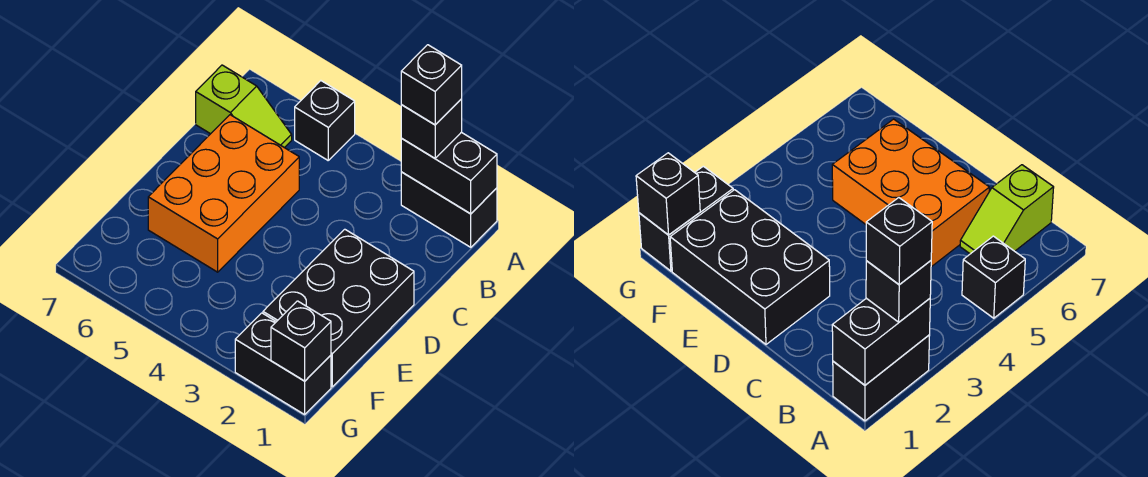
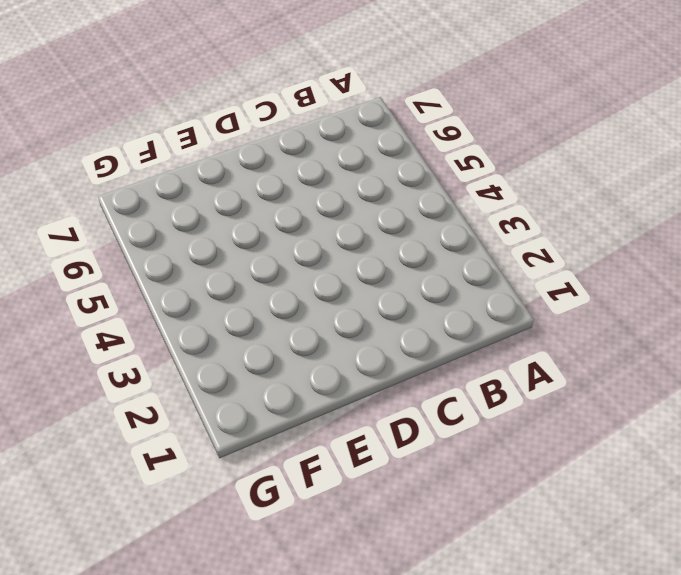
none -> black brick A1:A2 level 1
none -> black brick A5 level 1

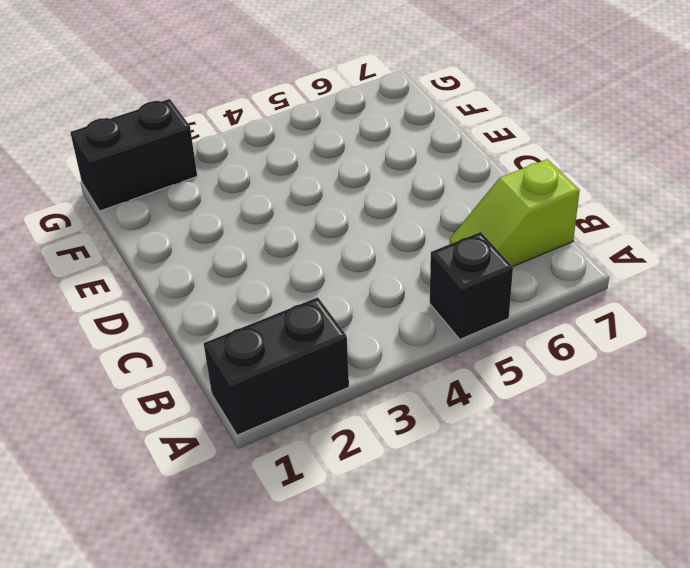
none -> orange brick C5:E6 level 1
none -> black brick D1:F2 level 1

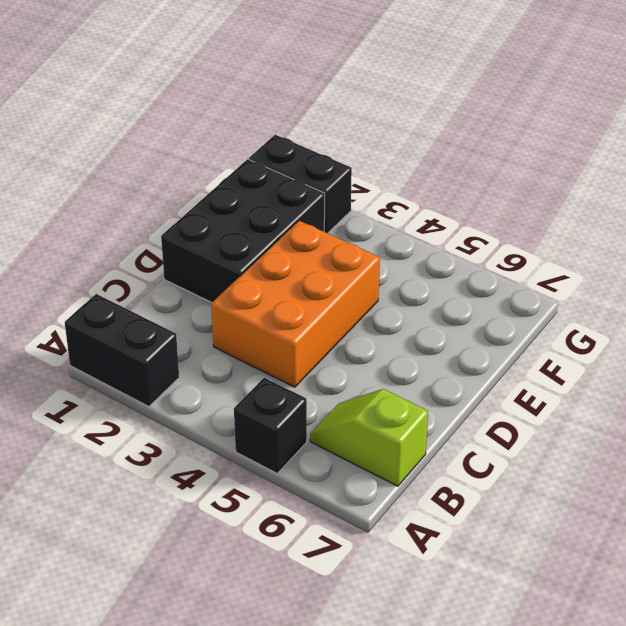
orange brick C3:E4 level 1 -> orange brick C5:E6 level 1
none -> black brick A1:A2 level 2
none -> black brick G1 level 2

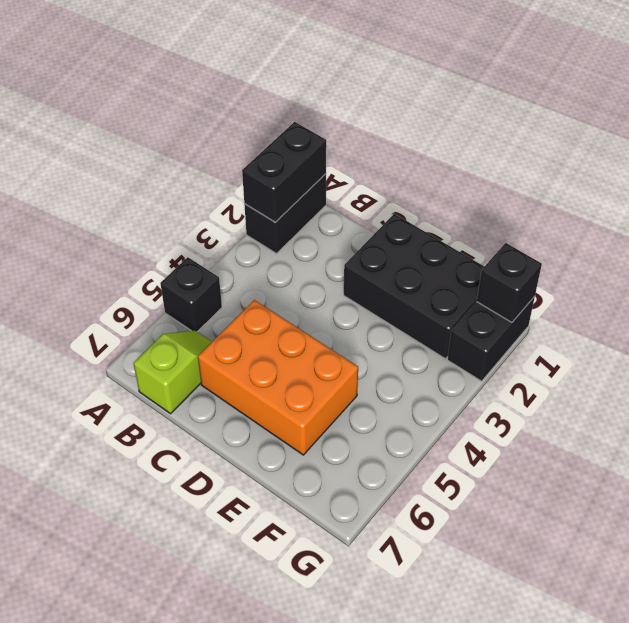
none -> black brick A2 level 3
none -> black brick A2 level 4

